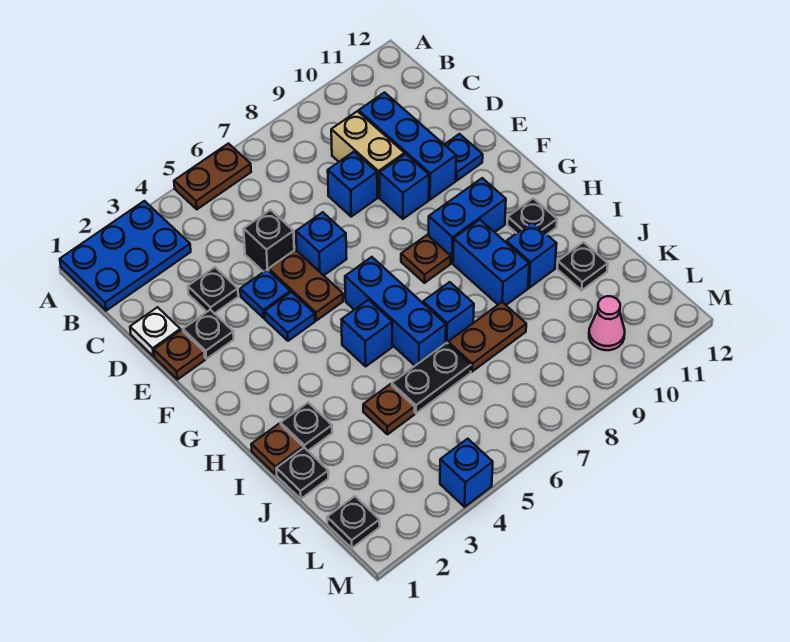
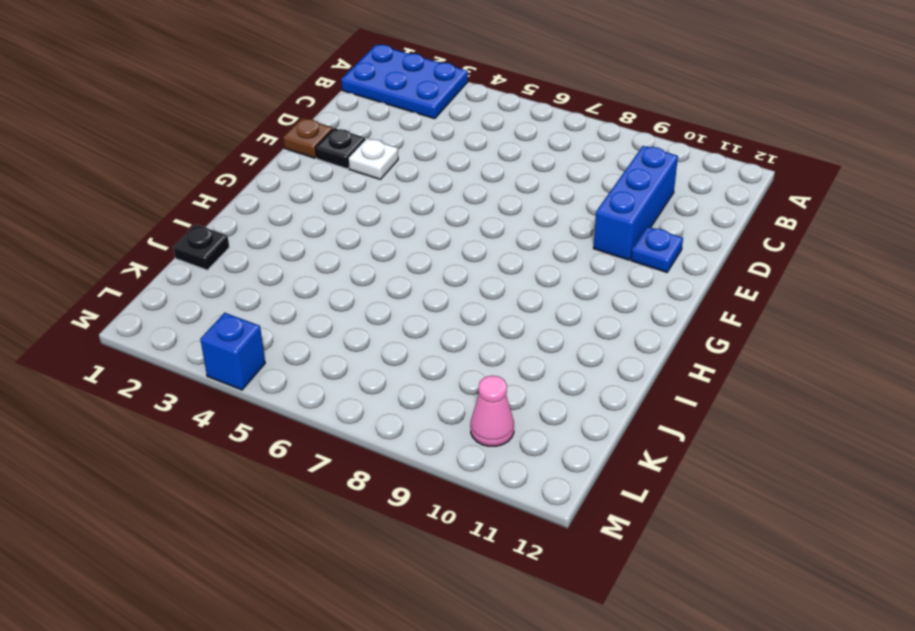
white plate E3 level 1 -> white plate D1 level 1
none -> brown plate A5:A6 level 1
none -> tan brick C9:D9 level 1
none -> black plate D3 level 1
none -> black brick D5 level 1

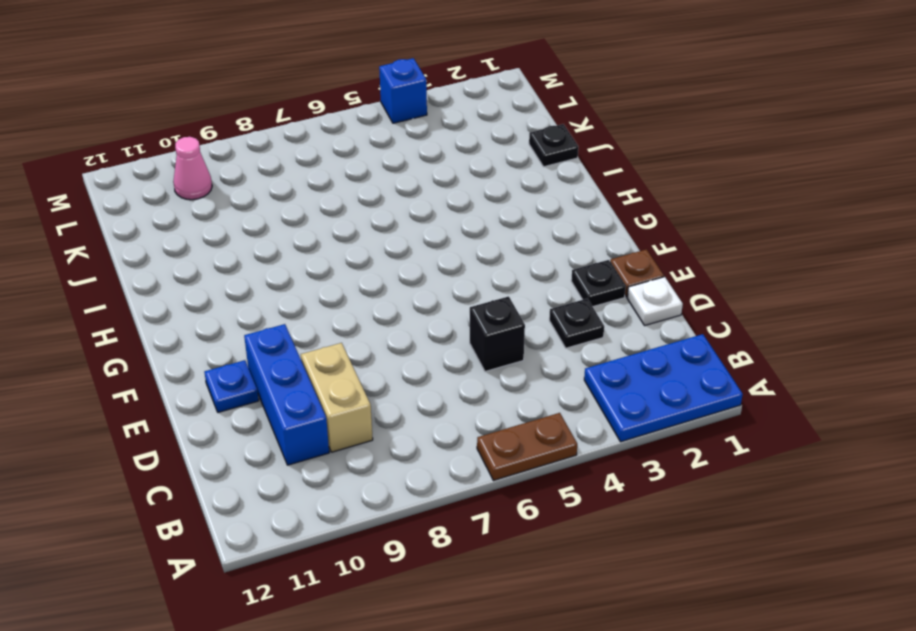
none -> blue brick D8 level 1
none -> blue plate E4 level 1
none -> brown plate E5:F5 level 1
none -> blue brick E6 level 1

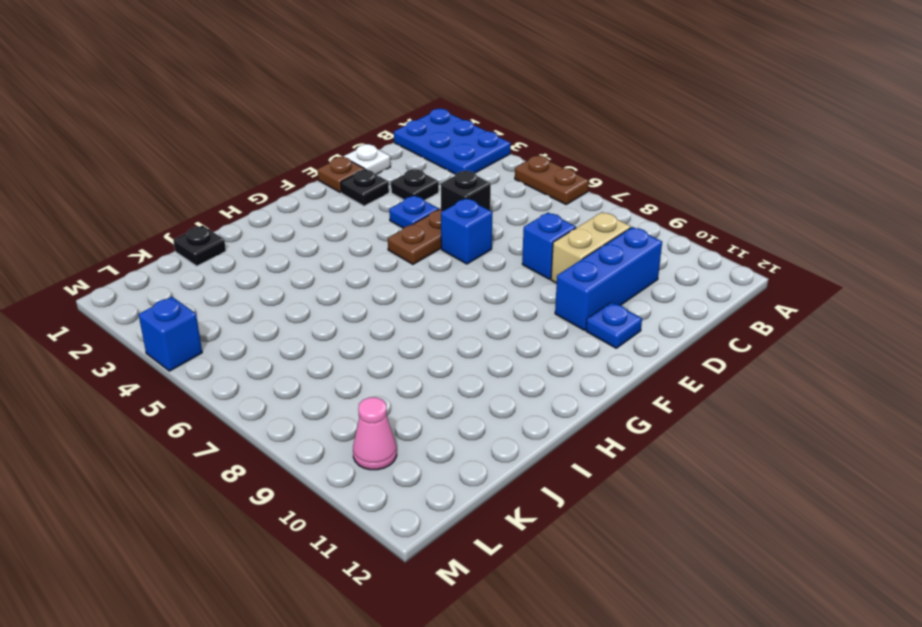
none -> blue brick E9 level 1
none -> blue plate F4 level 1
none -> blue brick G6:I6 level 1
none -> brown plate G8 level 1

